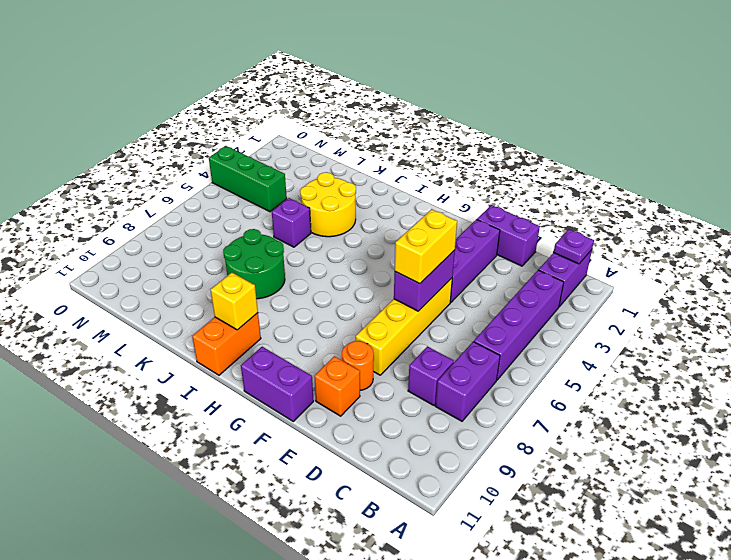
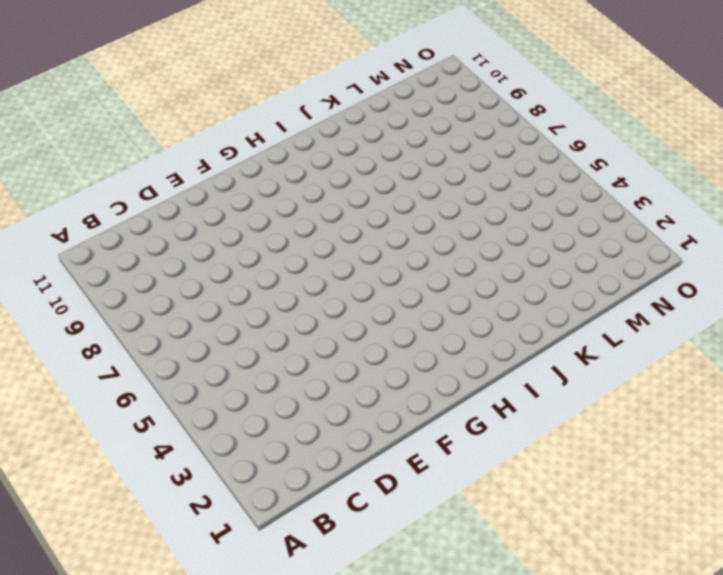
none -> purple brick B1:B2 level 1
none -> purple brick B3:B6 level 1
none -> purple brick B7:B8 level 1

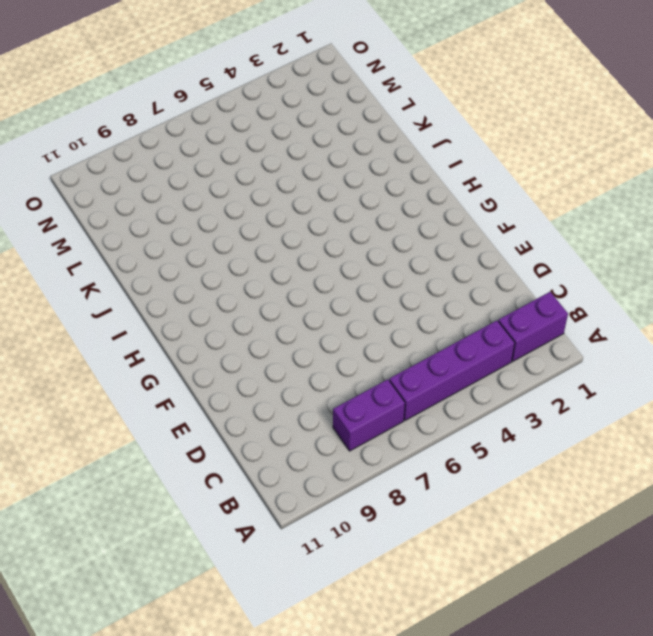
none -> purple brick C8 level 1
none -> purple brick D1:E1 level 1
none -> purple brick E2:E4 level 1

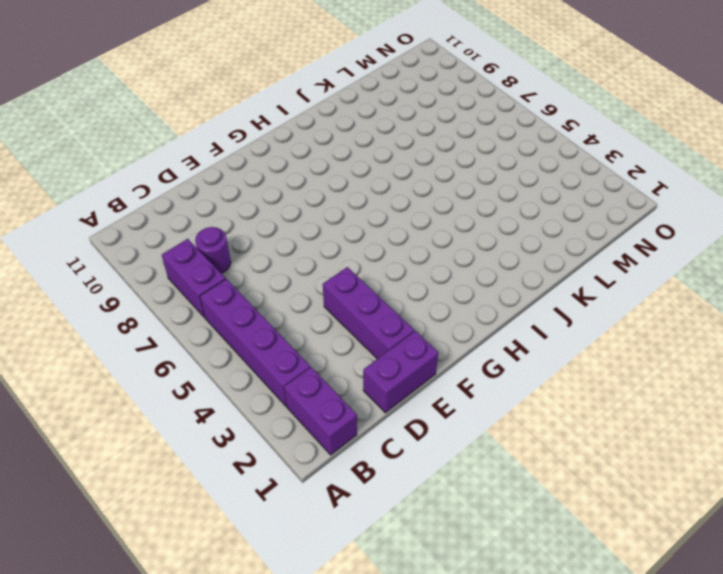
purple round brick C8 level 1 -> purple brick C8 level 1
none -> yellow brick E5:E8 level 1
none -> orange round brick E9 level 1
none -> orange brick E10 level 1

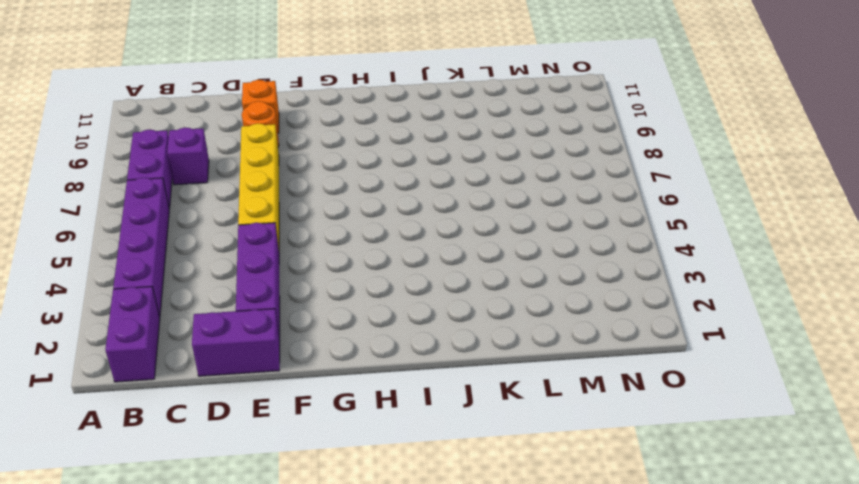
none -> purple brick F11:G11 level 1
none -> orange brick I10:I11 level 1
none -> yellow round brick J3:K4 level 1

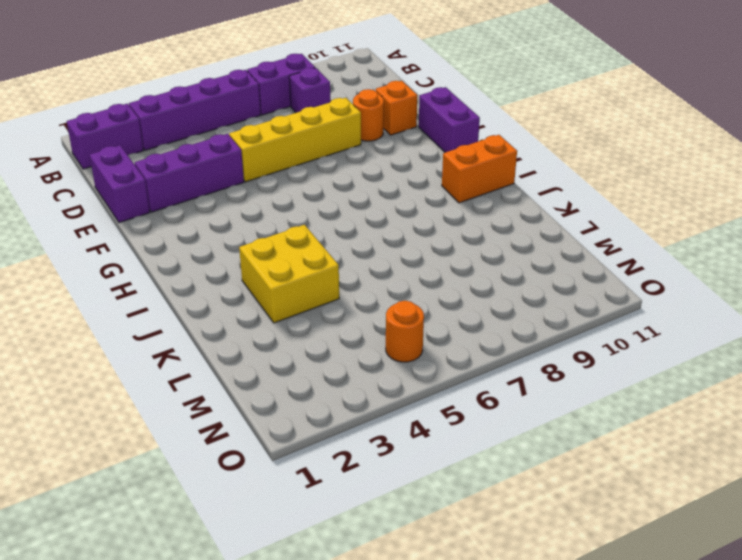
yellow brick J3:K4 level 1 -> yellow round brick J3:K4 level 1
orange round brick N5 level 1 -> none
none -> green round brick J7:K8 level 1
none -> purple brick K5 level 1
none -> green brick M4:O4 level 1

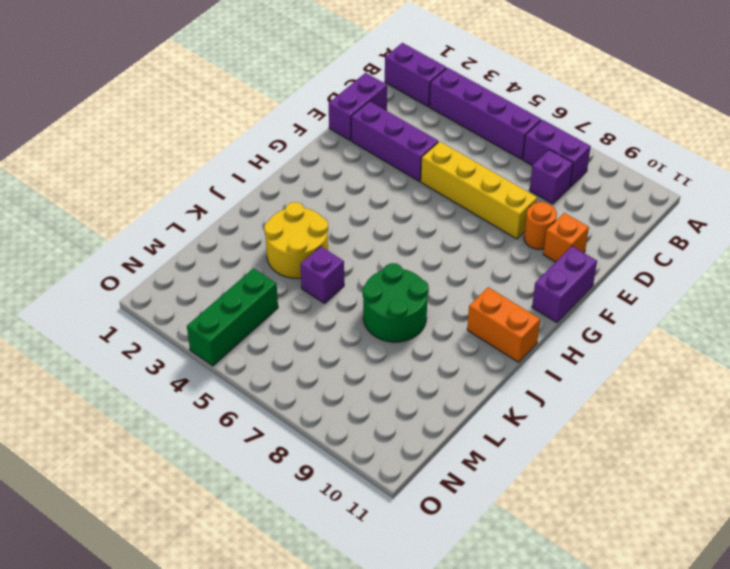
none -> purple plate B1 level 2
none -> purple brick E5:E6 level 2
none -> yellow brick I10 level 2

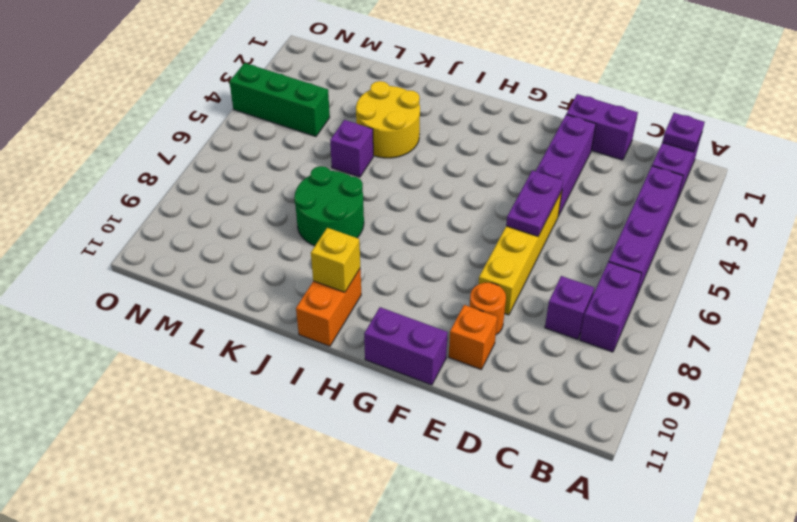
purple plate E5:E6 level 2 -> purple brick E5:E6 level 2
none -> yellow brick E5:E6 level 3

